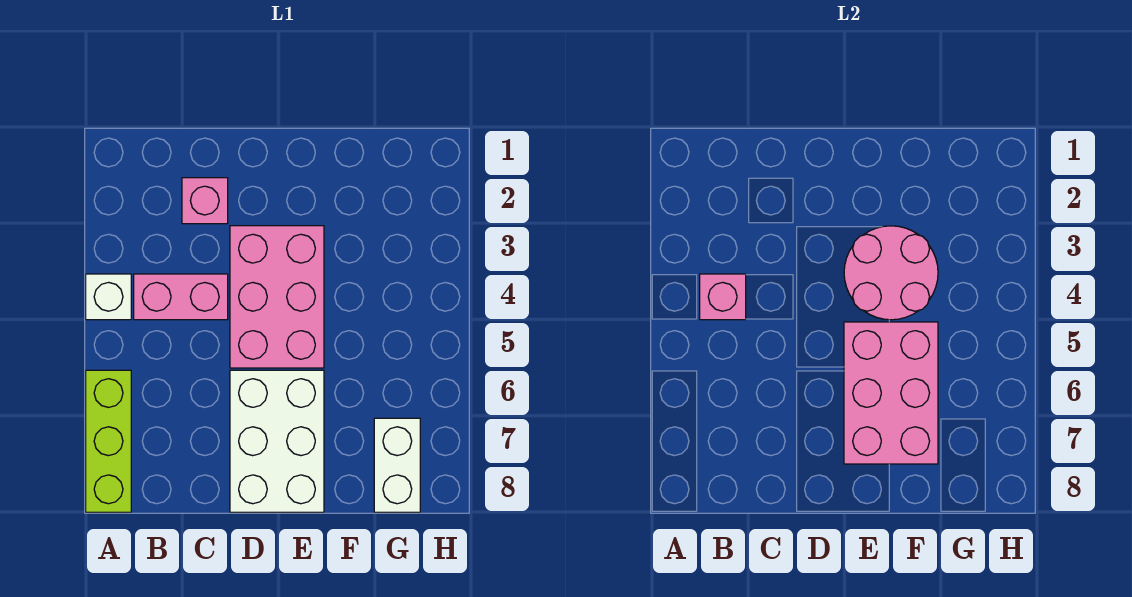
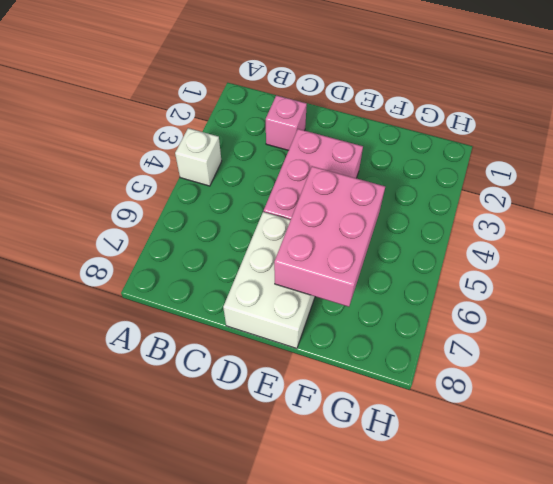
none -> lime brick A6:A8 level 1
none -> pink brick B4:C4 level 1

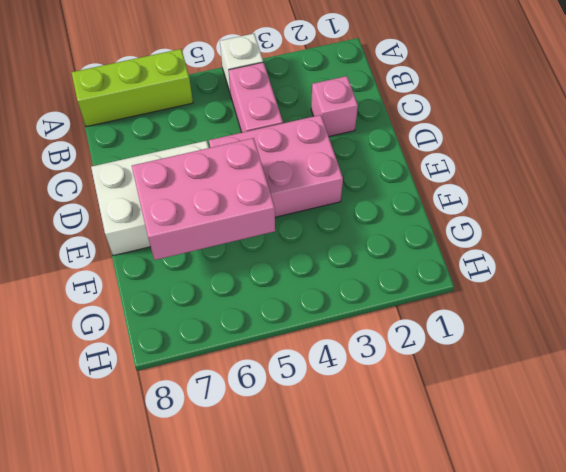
none -> white brick G7:G8 level 1
none -> pink brick B4 level 2

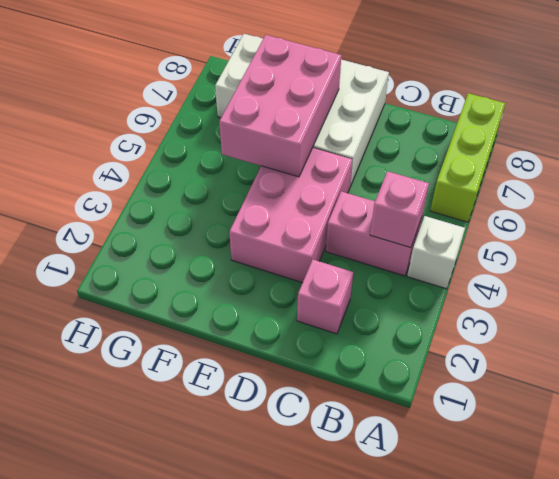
none -> pink round brick E3:F4 level 2

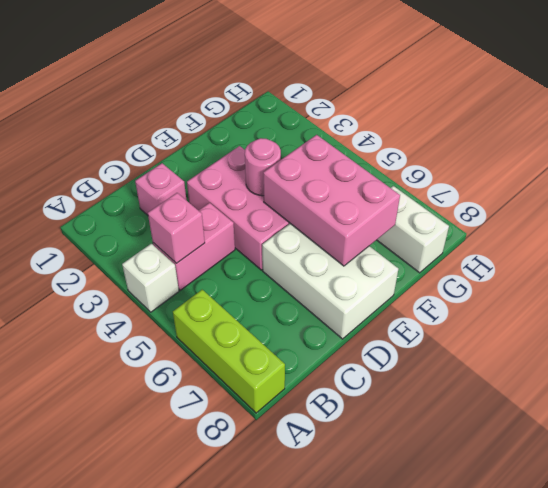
pink round brick E4 level 2 -> pink round brick E3:F4 level 2

